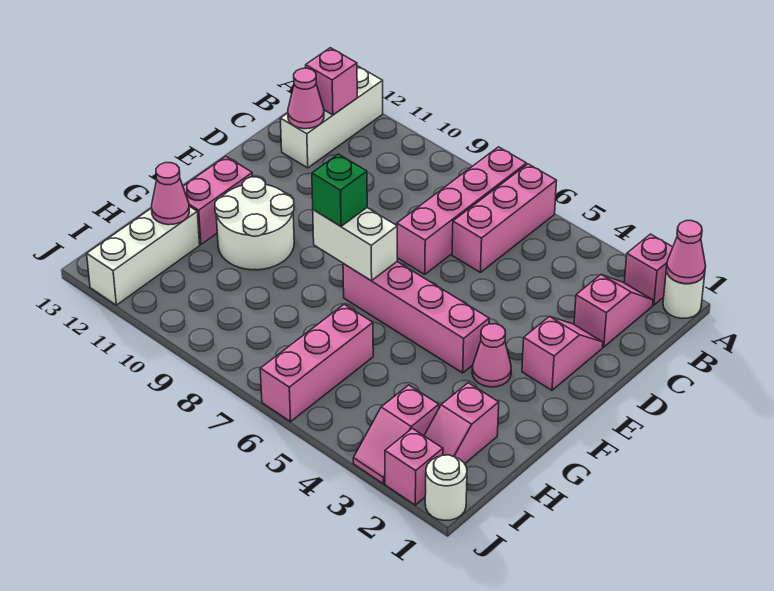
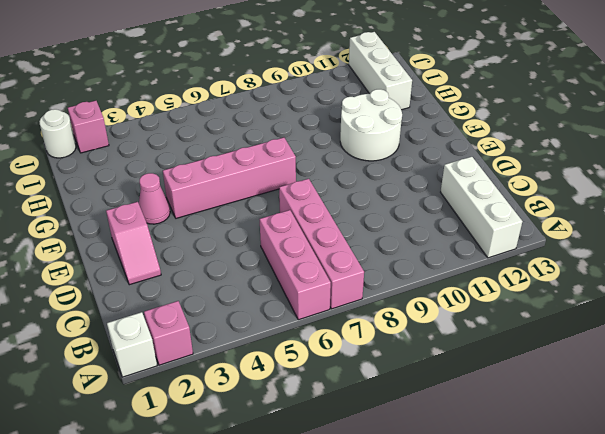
white brick A1 level 1 -> white round brick A1 level 1
none -> pink slope B2:C2 level 1 top C
none -> pink brick F12:G12 level 1
none -> pink slope H2:I2 level 1 top H

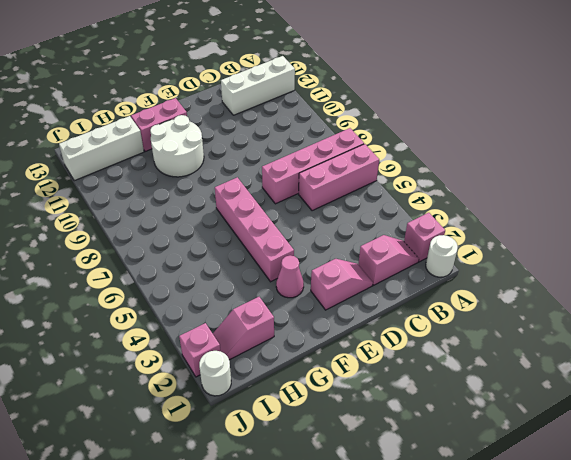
none -> pink brick H6:J6 level 1
none -> pink slope I3:J3 level 1 top I
none -> pink cone A1 level 2

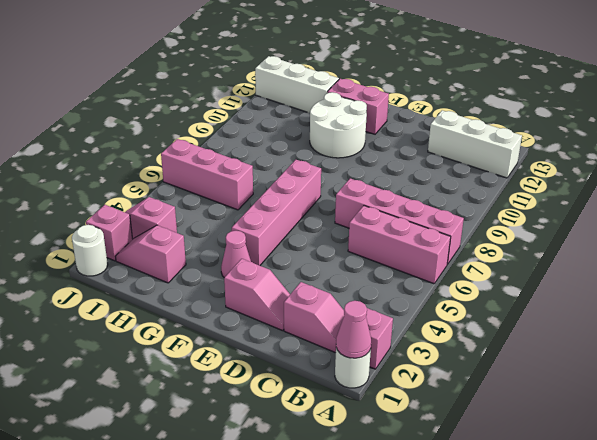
none -> pink brick B12 level 2
none -> pink cone C12 level 2
none -> white brick F7:F8 level 2

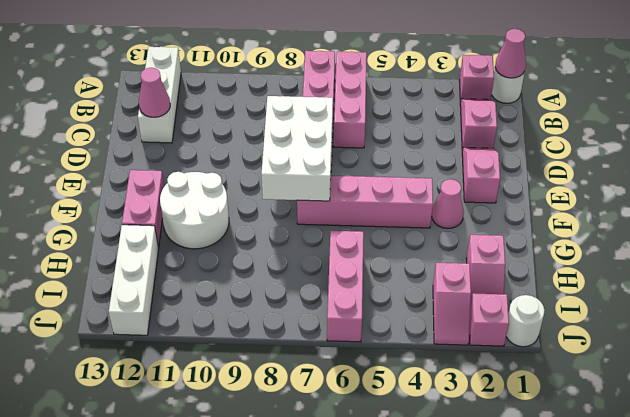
white brick D7:F8 level 2 -> white brick F7:F8 level 2
none -> pink brick B12 level 2
none -> pink cone H12 level 2
none -> green brick F8 level 3

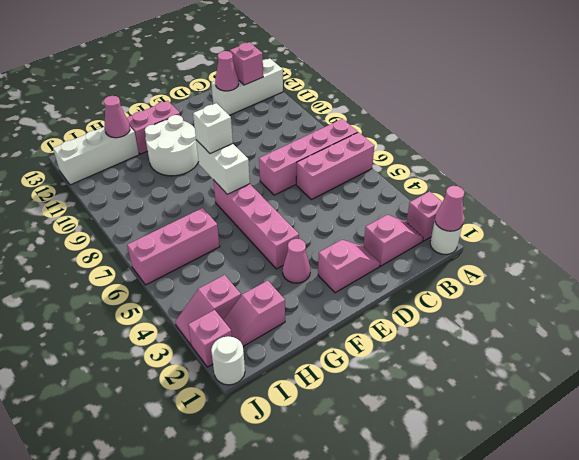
white brick F8 level 3 -> green brick F8 level 3

